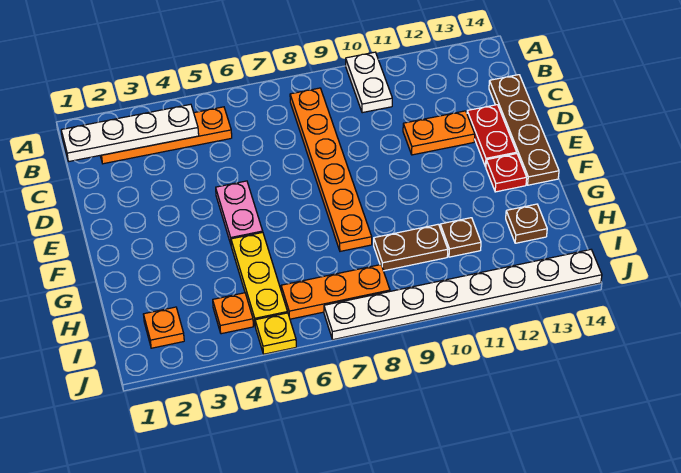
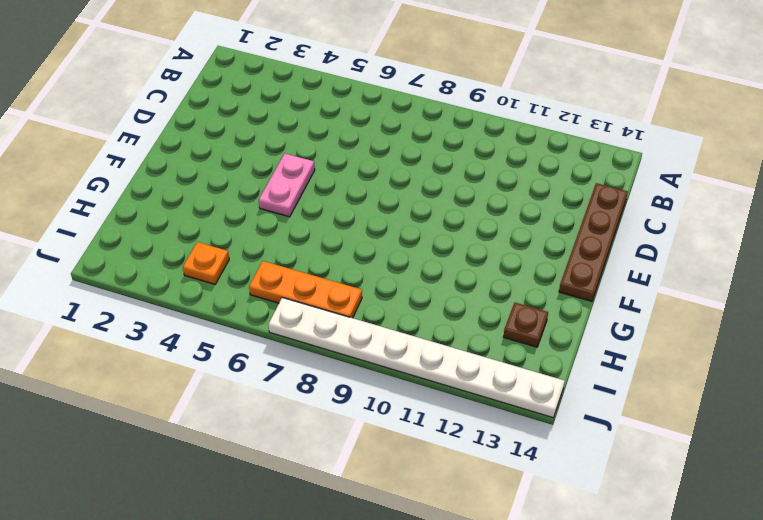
none -> white plate A10:B10 level 1
none -> orange plate B2:B5 level 1
none -> orange plate B8:G8 level 1

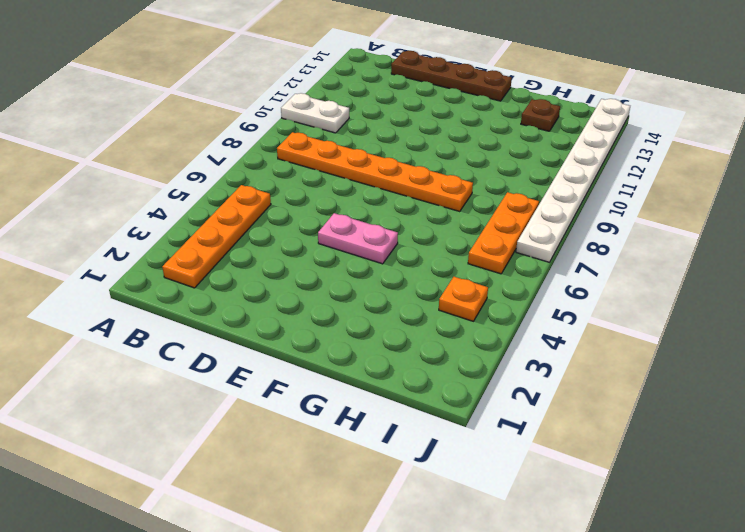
none -> orange plate D11:D12 level 1
none -> red plate D13:E13 level 1
none -> red plate F13 level 1

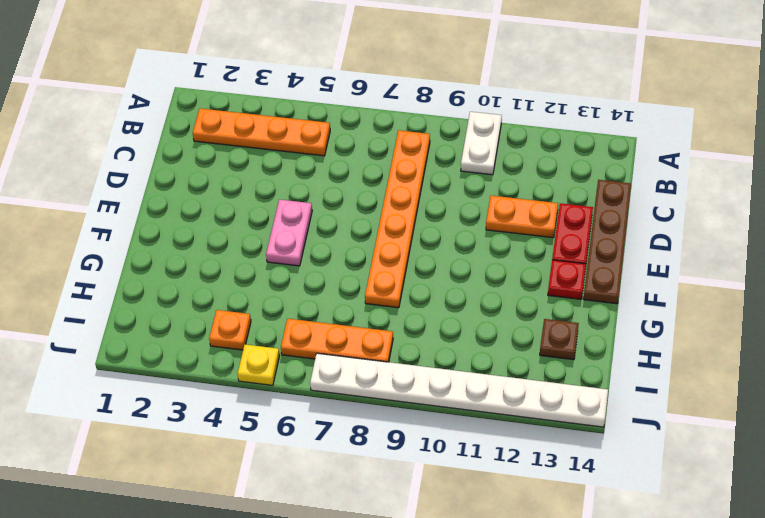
none -> yellow plate G5:I5 level 1
none -> brown plate H9:H10 level 1
none -> brown plate H11 level 1

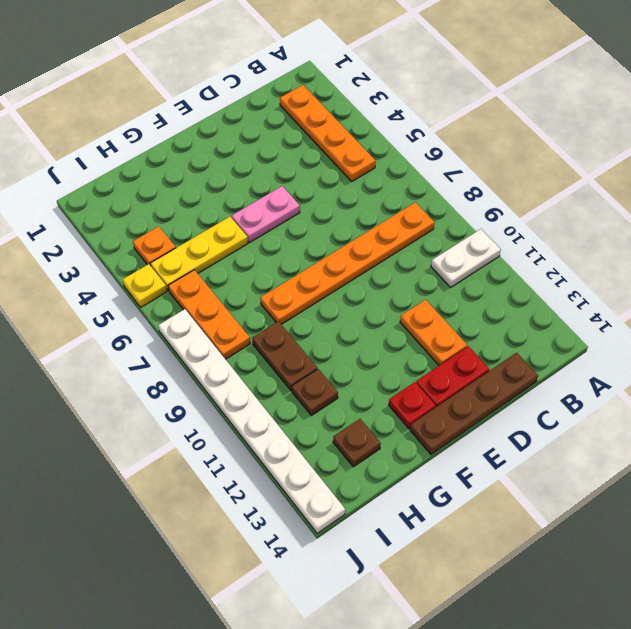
none -> orange plate I2 level 1
none -> white plate B1:B4 level 2

